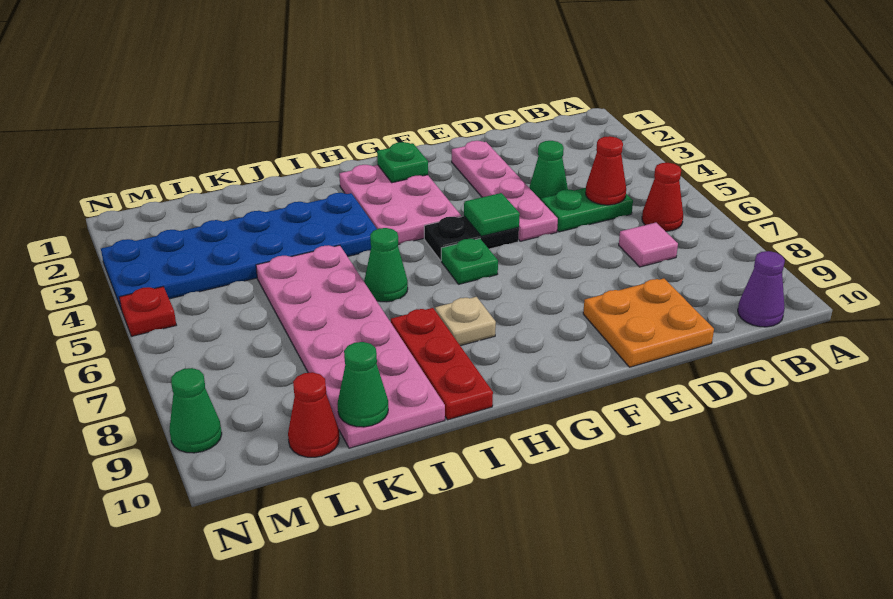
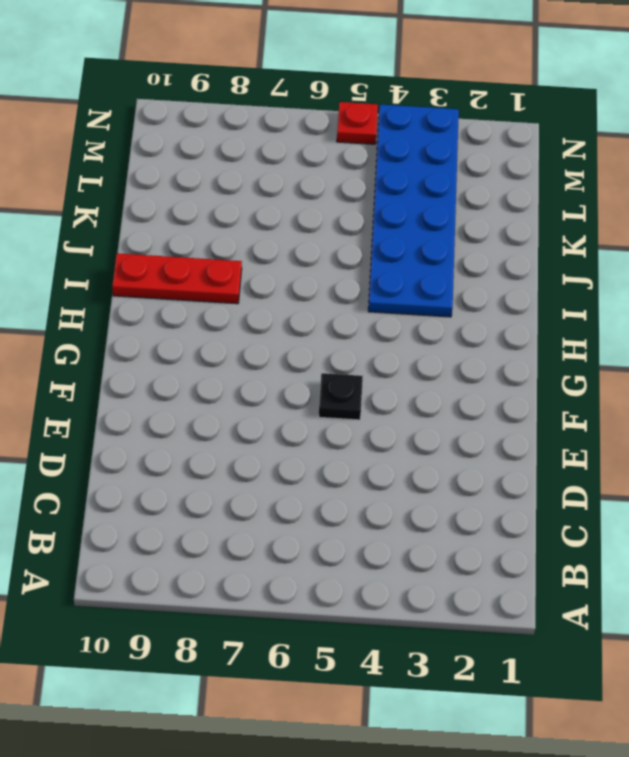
black plate F5 level 1 -> black plate F5:G5 level 1
none -> red cone B6 level 1
none -> purple cone B10 level 1
none -> green plate C5:D5 level 1

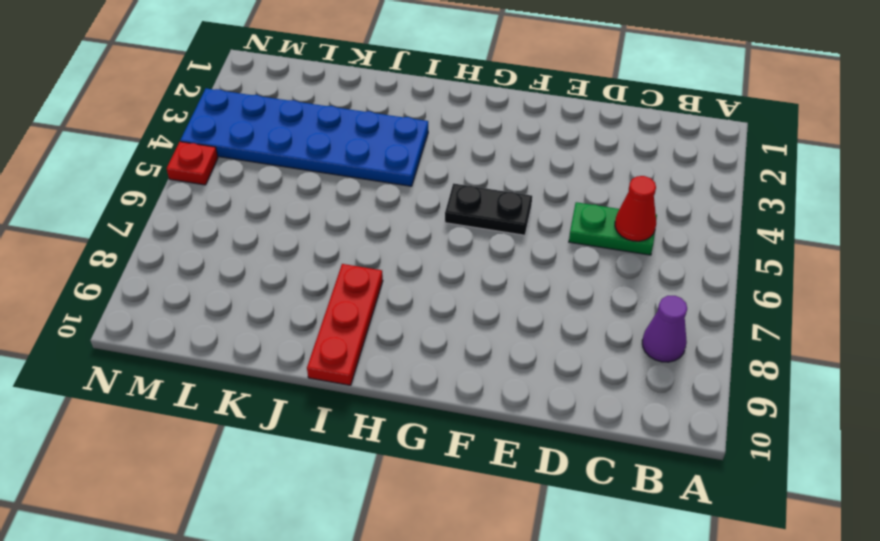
purple cone B8 level 1 -> purple cone B10 level 1
none -> red cone B6 level 1
none -> pink tile C7 level 1
none -> green cone D4 level 1

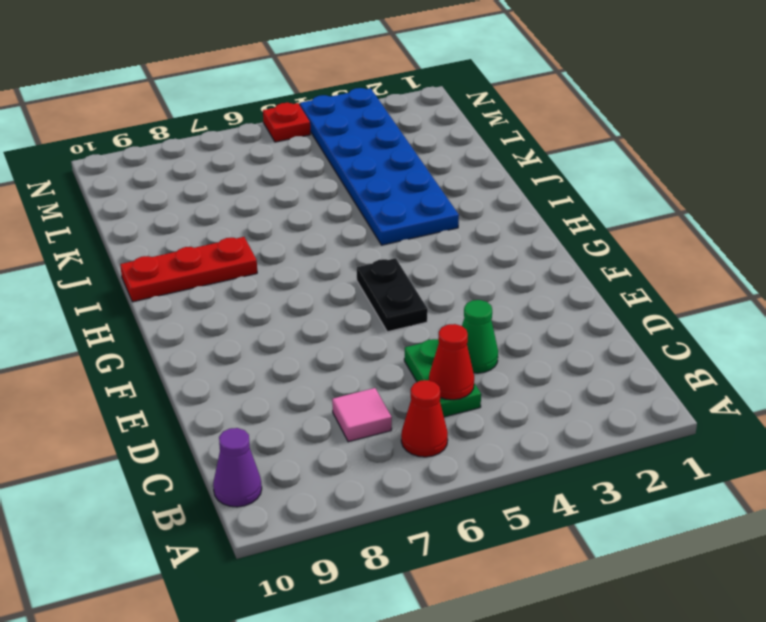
none -> orange plate D9:E10 level 1
none -> pink plate E2:E5 level 1
none -> pink plate G2:H4 level 1

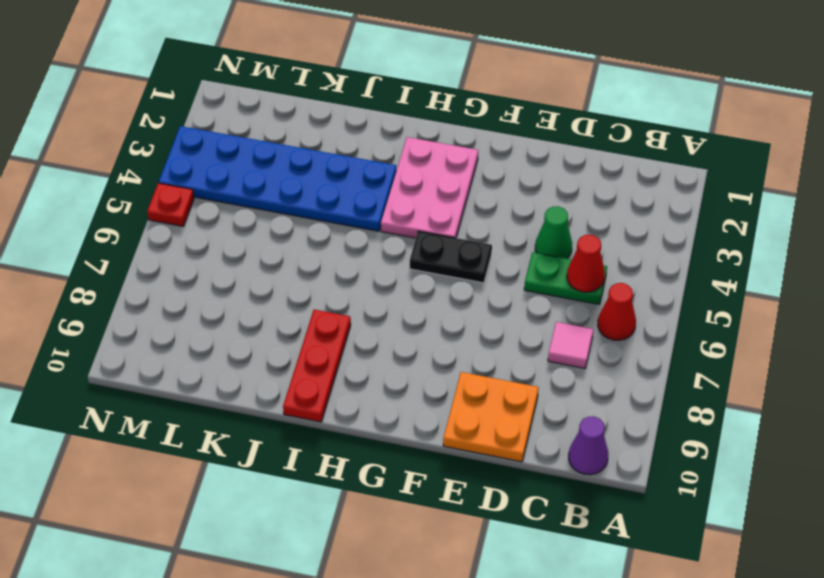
none -> pink plate E2:E5 level 1
none -> green plate G6 level 1
none -> tan plate H8 level 1

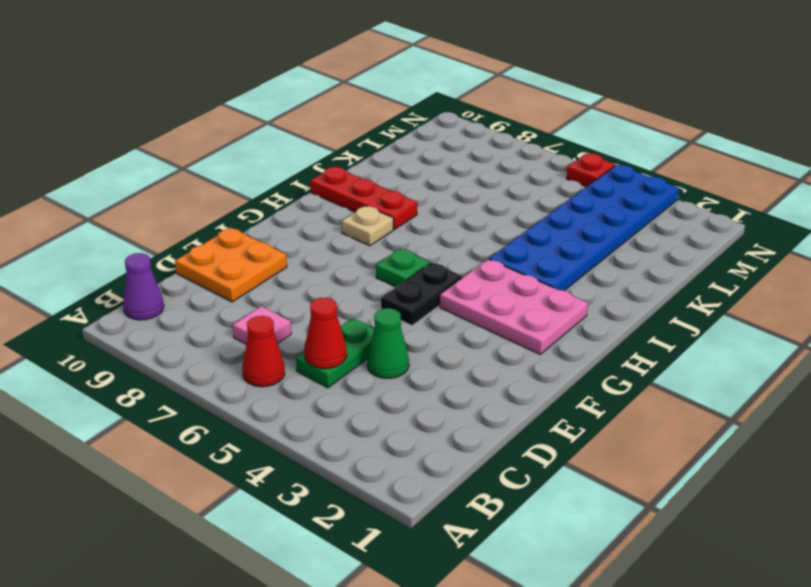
none -> pink plate E2:E5 level 1
none -> green cone I6 level 1
none -> pink plate J5:K10 level 1

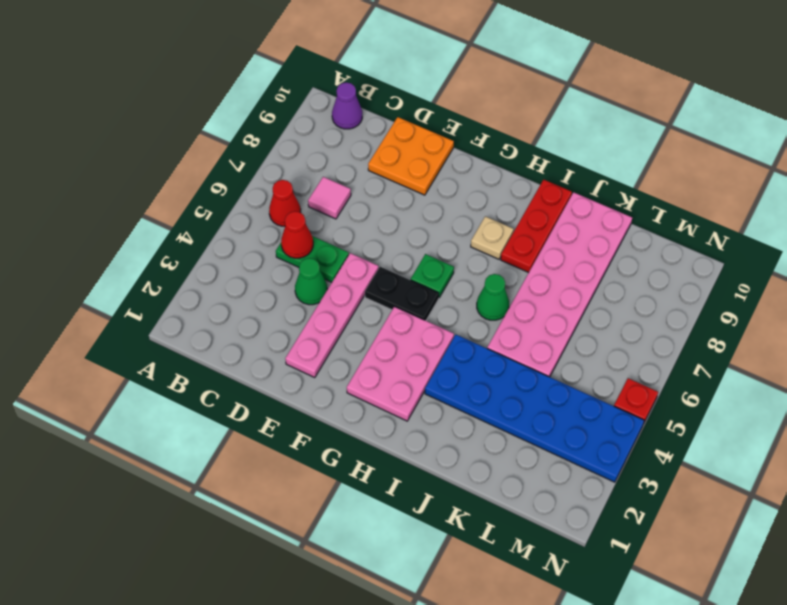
none -> red cone L10 level 1
none -> green cone N9 level 1
none -> green tile F5 level 2

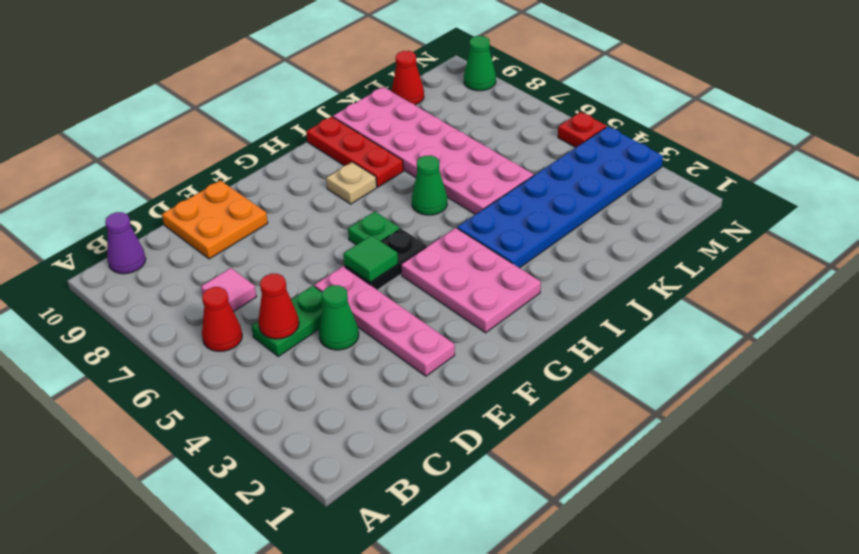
none -> green plate G2 level 2
none -> green cone K10 level 2

